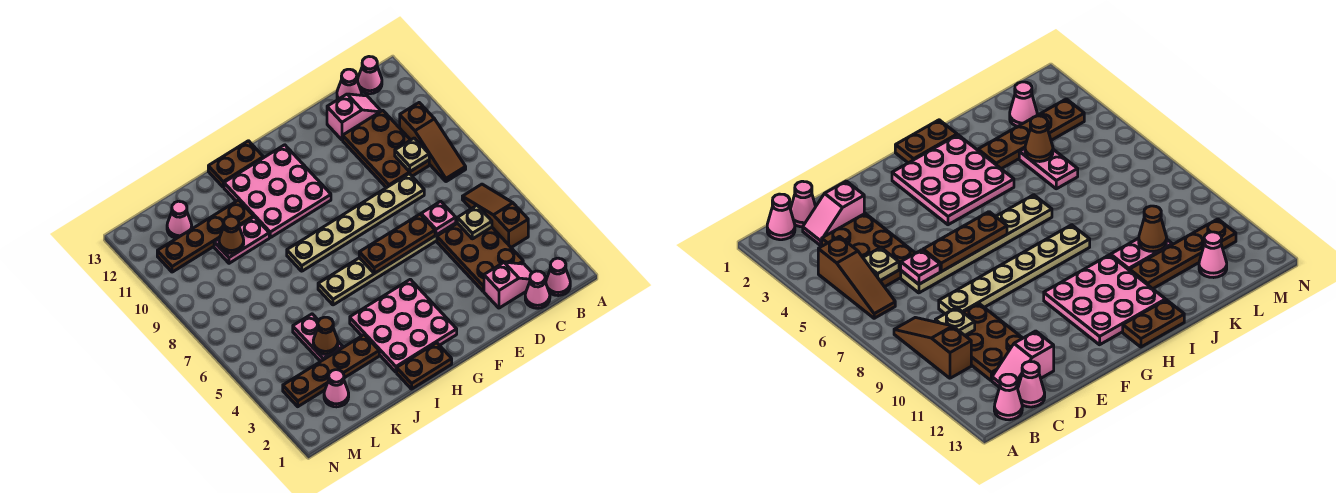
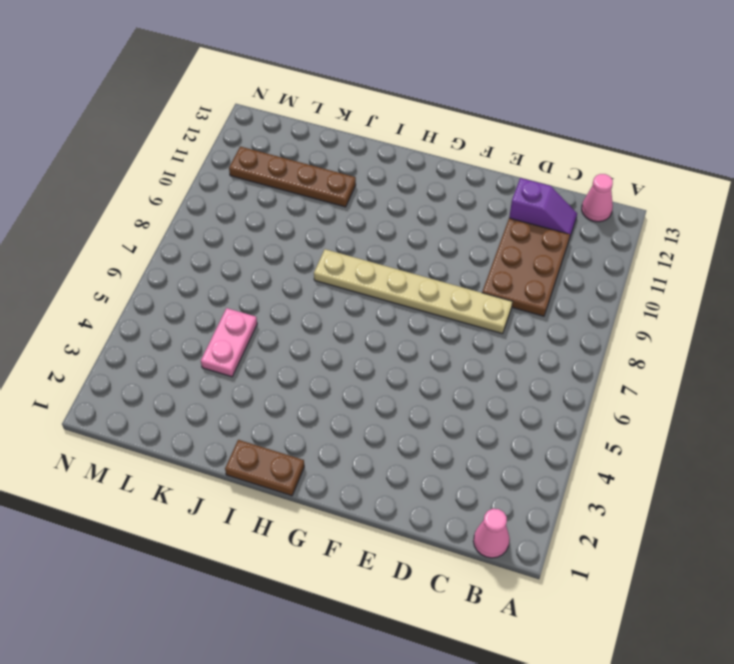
purple slope C12:D12 level 1 top D -> pink slope C12:D12 level 1 top D
none -> brown slope B4:B6 level 1 top 4
none -> brown slope B8:B10 level 1 top 10
none -> pink cone C1 level 1

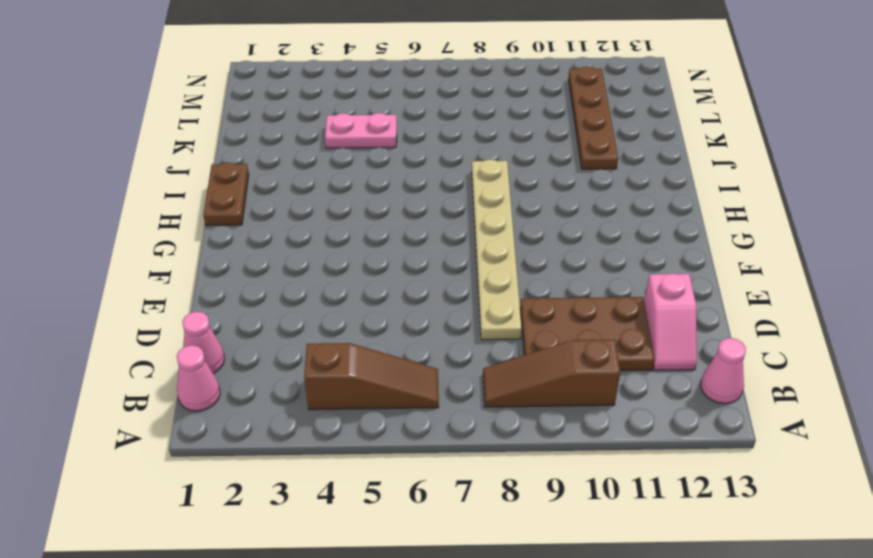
none -> pink slope C2:D2 level 1 top D
none -> brown plate C3:D5 level 1
none -> pink cone C13 level 1

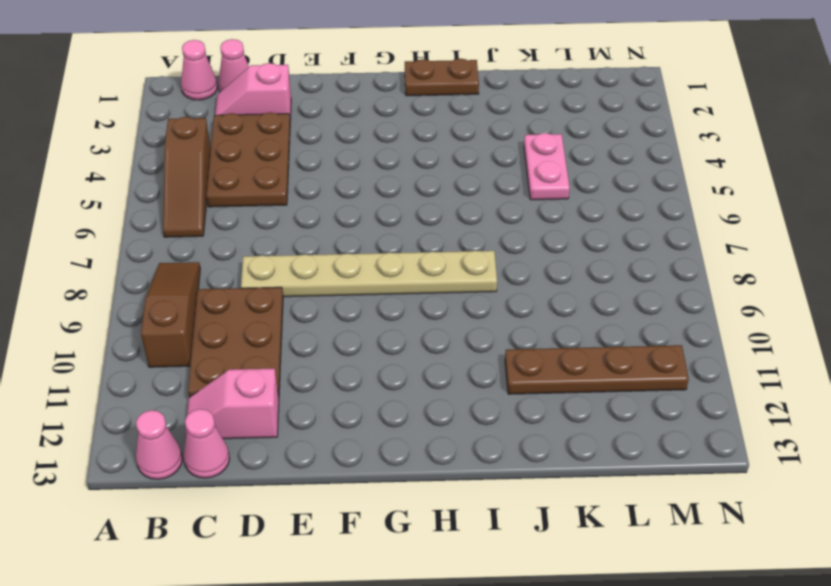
none -> tan plate D6:I6 level 1
none -> pink plate G2:I4 level 1
none -> pink plate G10:I12 level 1

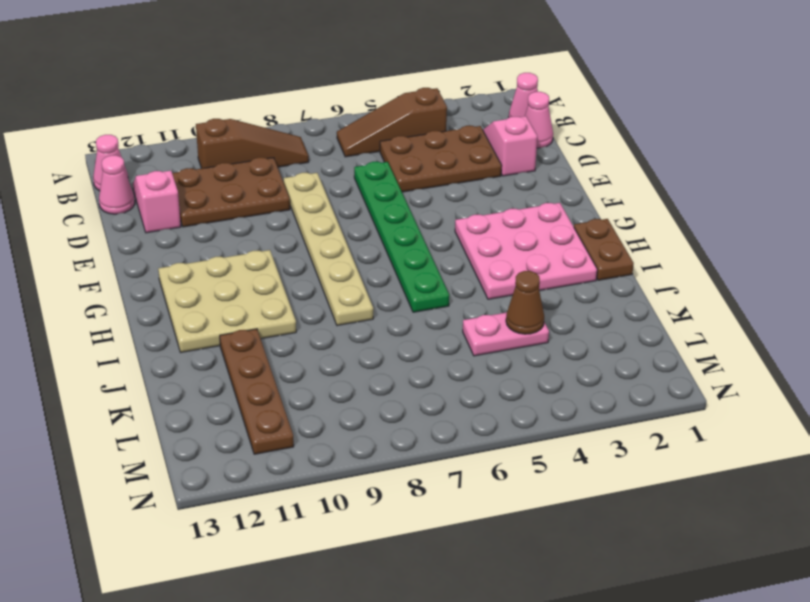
green plate D6:I6 level 1 -> tan plate D6:I6 level 1
tan plate G10:I12 level 1 -> pink plate G10:I12 level 1
none -> brown plate H13:I13 level 1
none -> brown plate J3:M3 level 1
none -> pink plate J10:K10 level 1

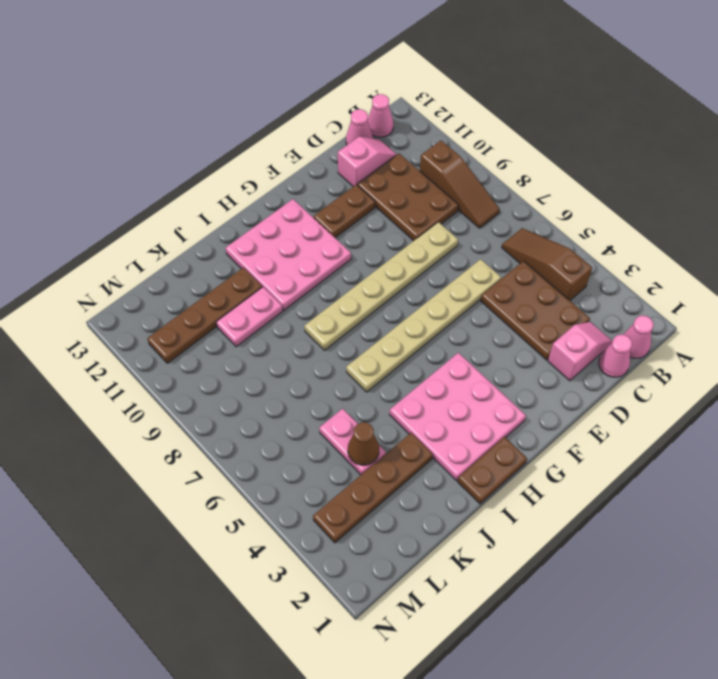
brown plate E11:F11 level 1 -> brown plate H13:I13 level 1
none -> pink cone L2 level 1
none -> pink cone L12 level 1
none -> tan plate C5 level 2

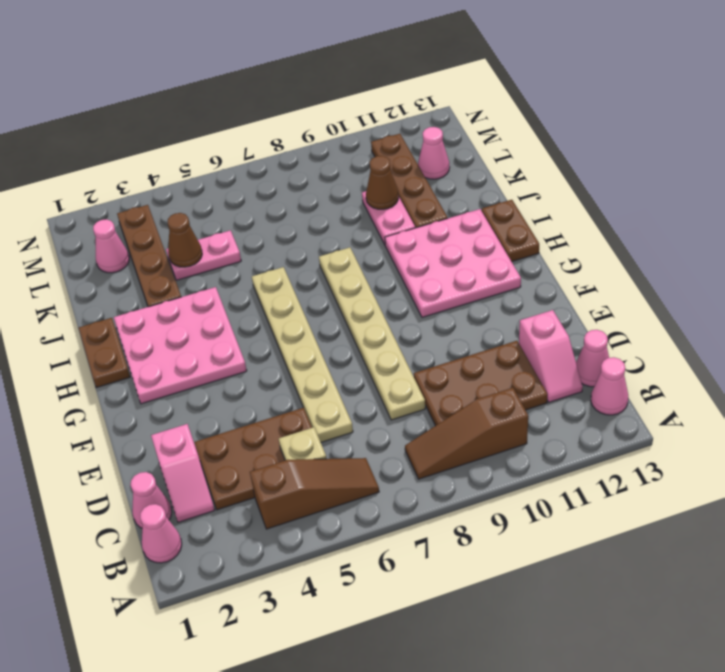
none -> tan plate C9 level 2
none -> pink plate D6 level 2
none -> brown plate E6:G6 level 2

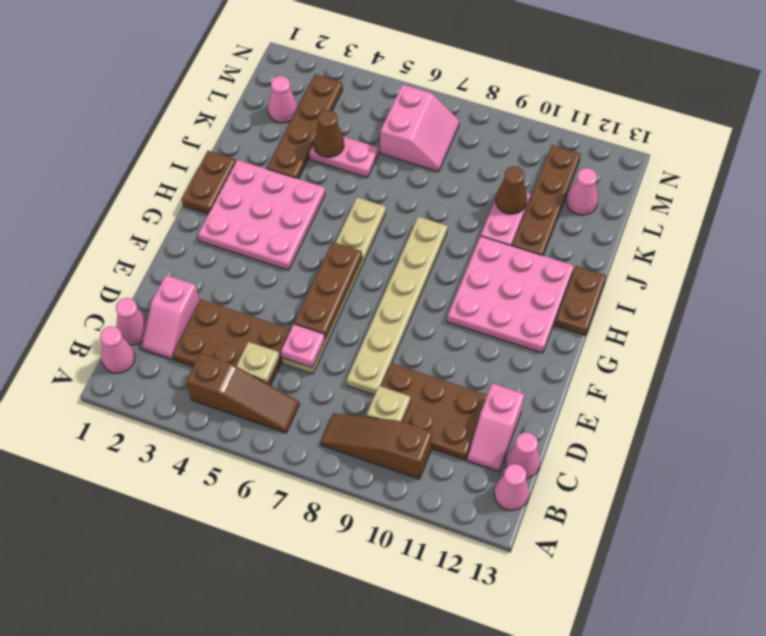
pink slope L6:M7 level 1 top 6 -> none

